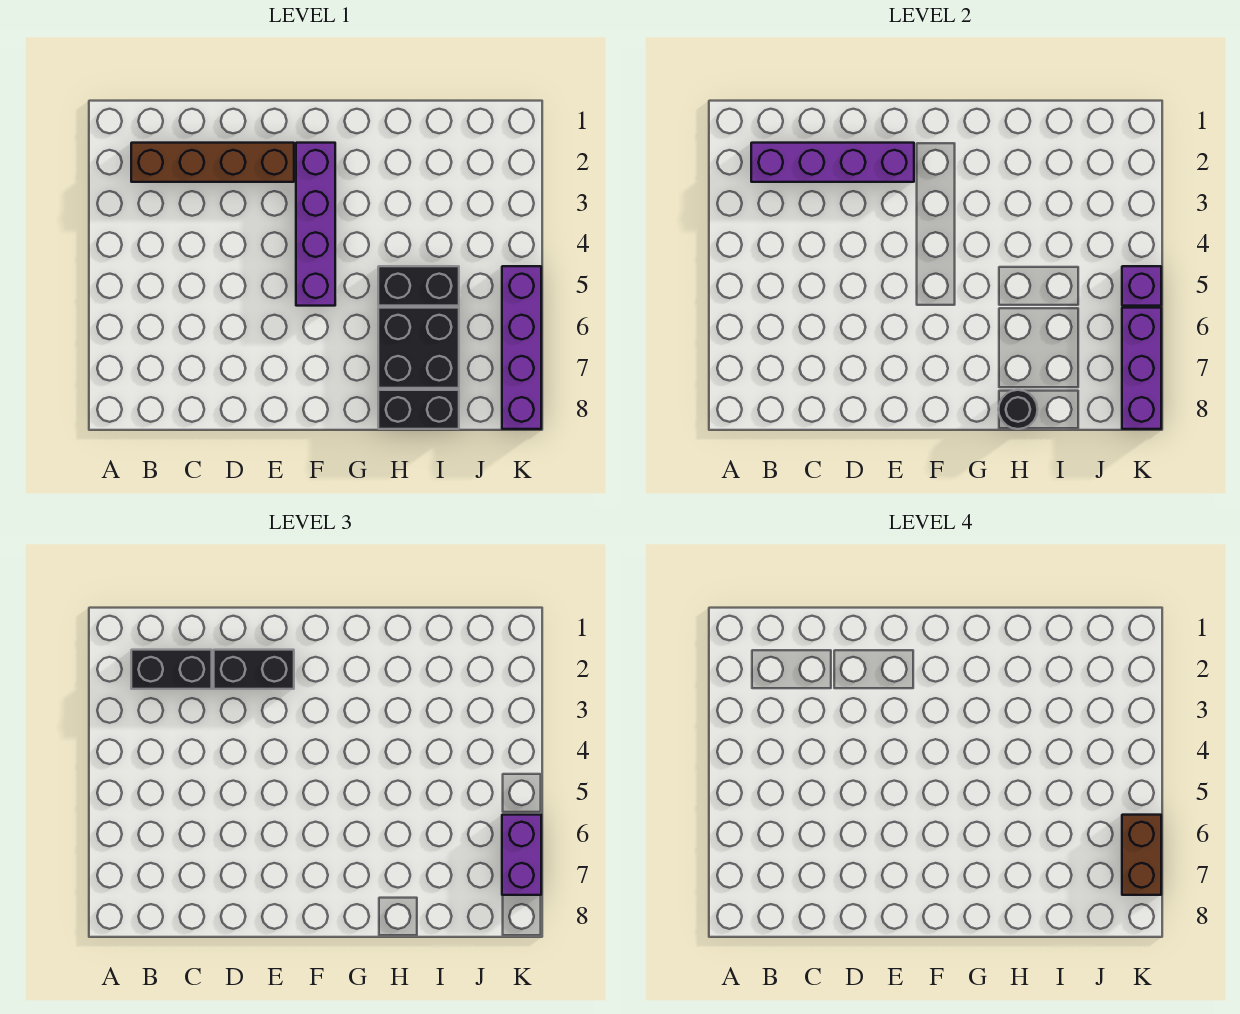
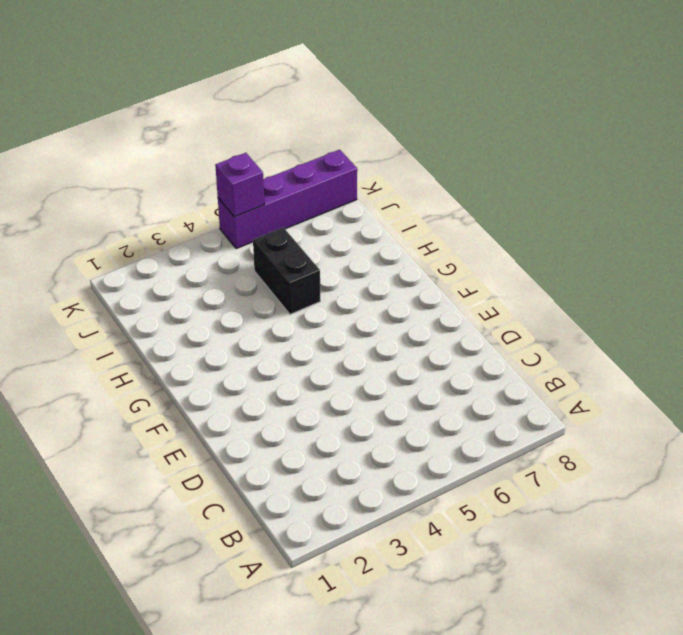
none -> brown brick B2:E2 level 1
none -> purple brick F2:F5 level 1
none -> black brick H6:I7 level 1

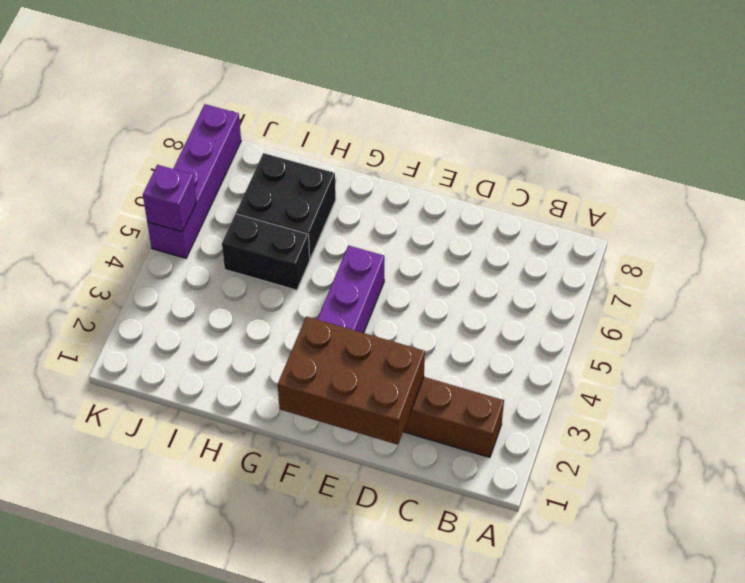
brown brick D1:F2 level 2 -> purple brick B2:E2 level 2
none -> black brick H8:I8 level 1
none -> black round brick H8 level 2
none -> purple brick K6:K8 level 2

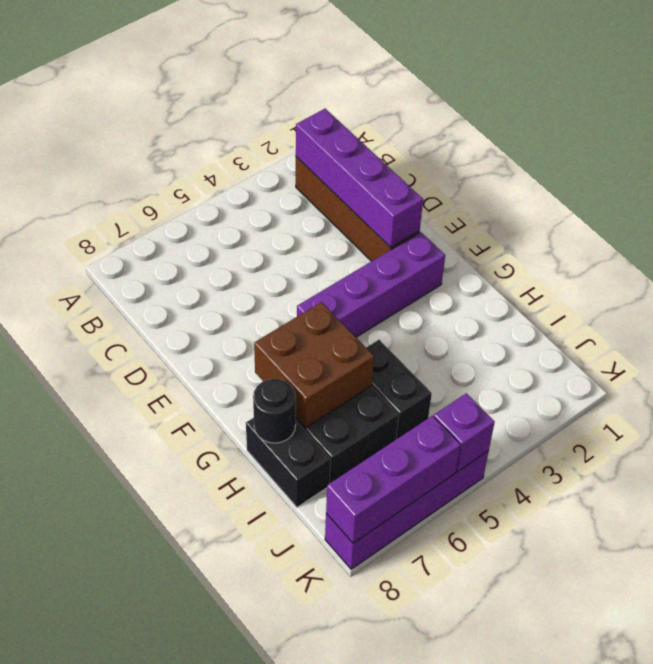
brown brick G6:H7 level 2 -> none
none -> black brick B2:C2 level 3
none -> black brick D2:E2 level 3
none -> purple brick K6:K7 level 3

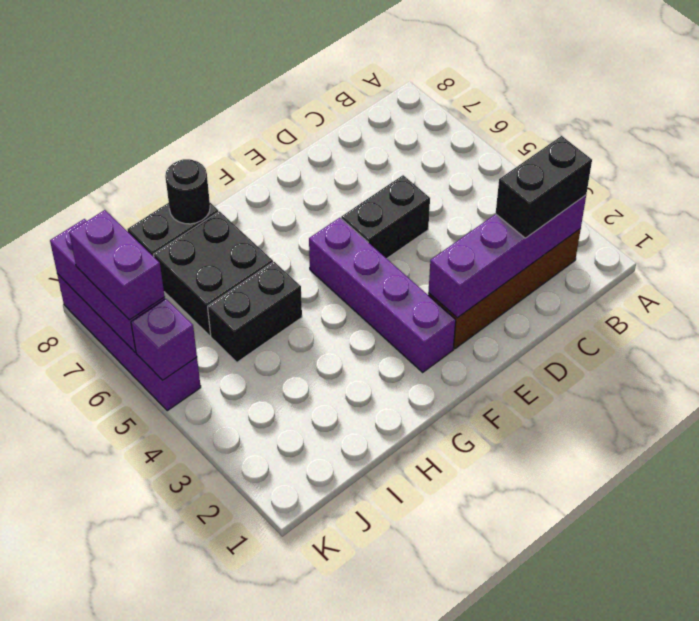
black brick D5:E5 level 1 -> black brick D2:E2 level 3
none -> brown brick K6:K7 level 4

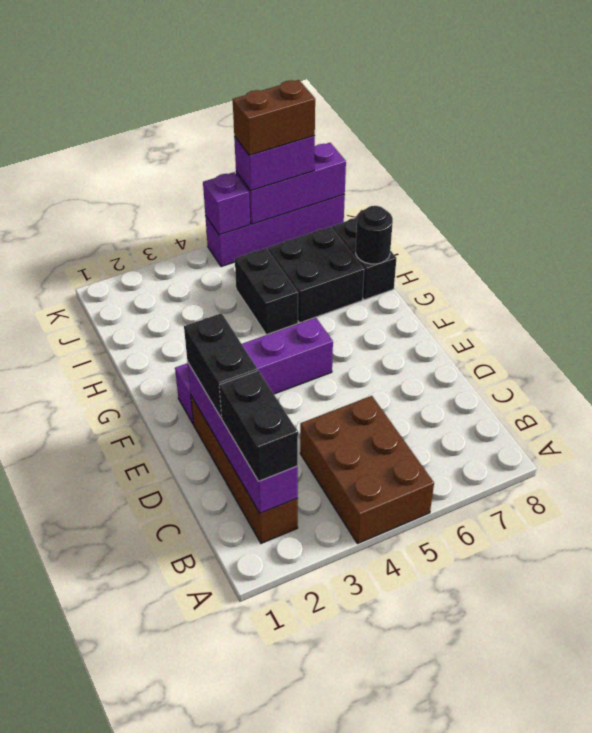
brown brick A4:C5 level 1 -> none

